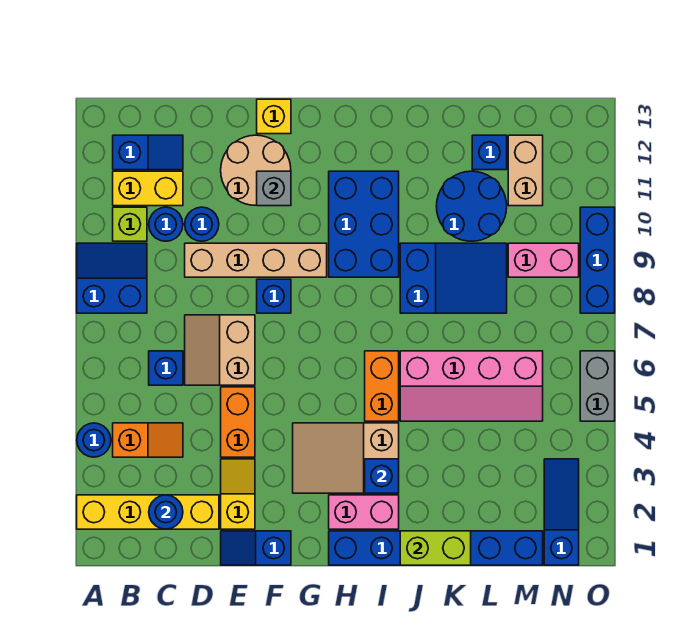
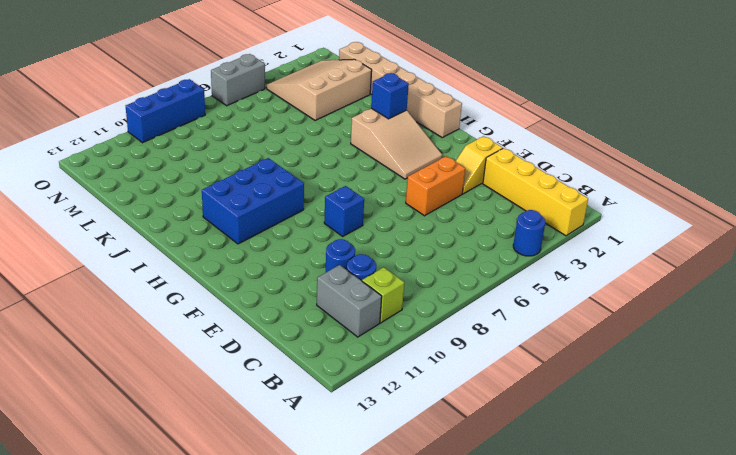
grey brick B11:C11 level 1 -> yellow brick B11:C11 level 1
tan brick H1:M1 level 1 -> blue brick H1:M1 level 1
tan slope L2:N4 level 1 top L -> blue slope N1:N3 level 1 top 1
none -> blue slope A8:B9 level 1 top 8
none -> orange slope B4:C4 level 1 top B
none -> blue slope B12:C12 level 1 top B
none -> blue brick C6 level 1

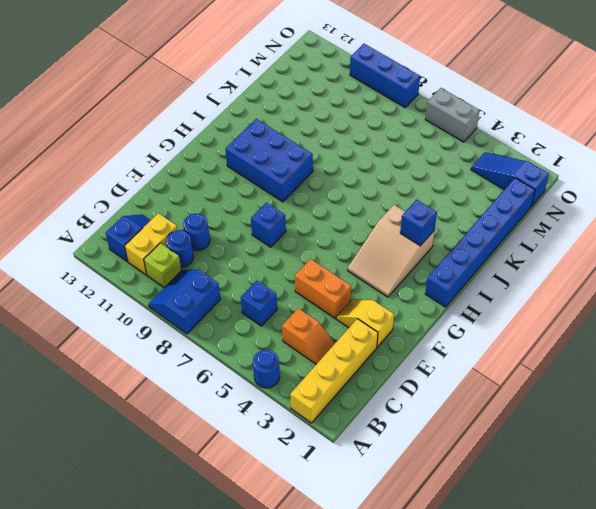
orange slope C3:C4 level 1 top 4 -> orange slope B4:C4 level 1 top B
none -> tan slope D6:E7 level 1 top E
none -> tan brick D9:G9 level 1
none -> blue slope E1:F1 level 1 top F
none -> tan round brick E11:F12 level 1

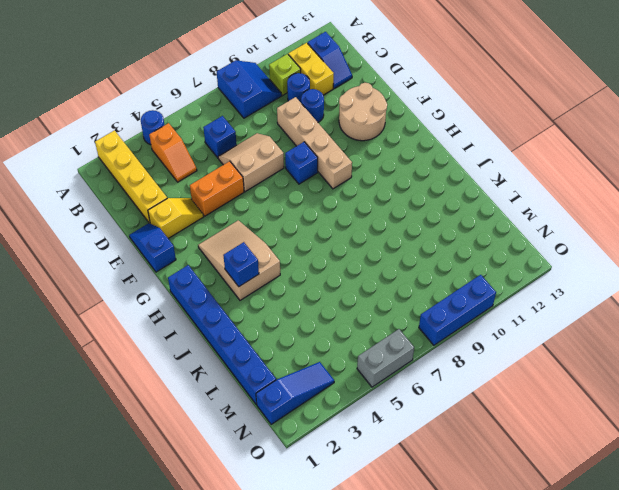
none -> yellow brick F13 level 1
none -> pink brick H2:I2 level 1
none -> blue brick H9:I11 level 1
none -> orange brick I5:I6 level 1

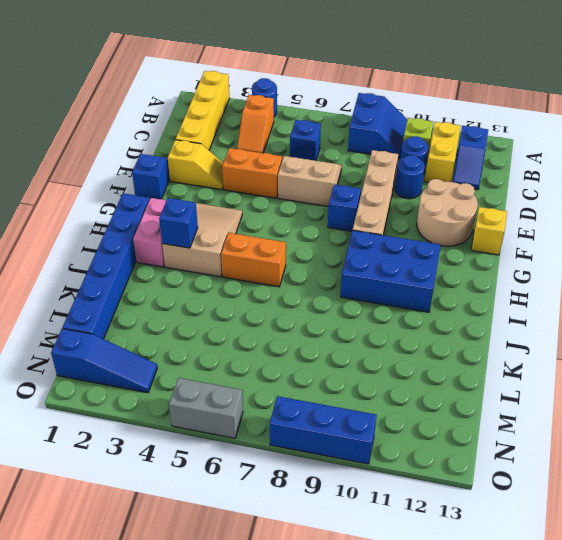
none -> pink slope J5:M6 level 1 top 6
none -> blue slope J8:L9 level 1 top J
none -> blue round brick K10:L11 level 1
none -> blue brick L12 level 1

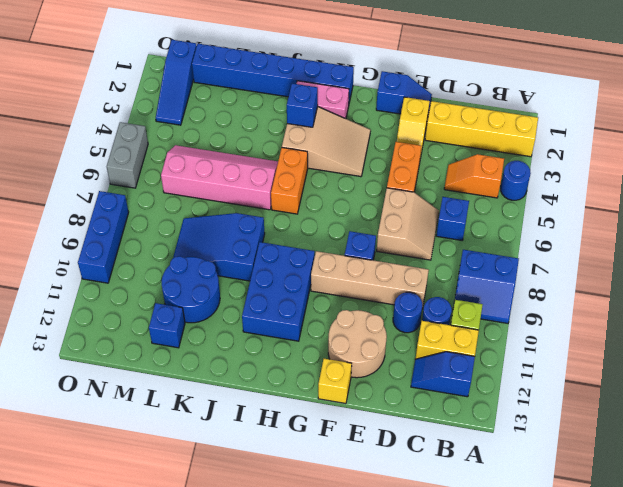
none -> pink brick M9:N9 level 1
none -> tan brick M11:M12 level 1
none -> blue round brick C2 level 2
none -> grey brick F11 level 2

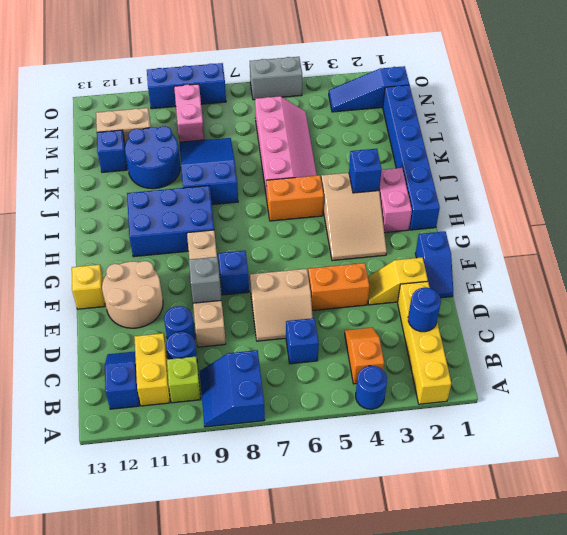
grey brick E9 level 2 -> grey brick F11 level 2
none -> lime brick J1:K1 level 2

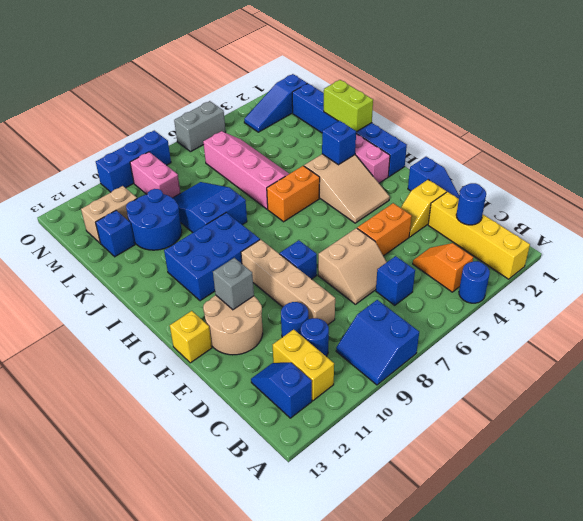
none -> lime brick B10 level 1

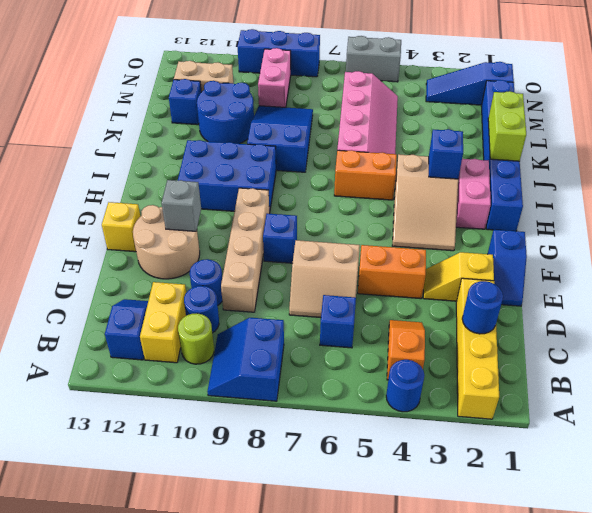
lime round brick B10 level 1 -> lime brick B10 level 1

